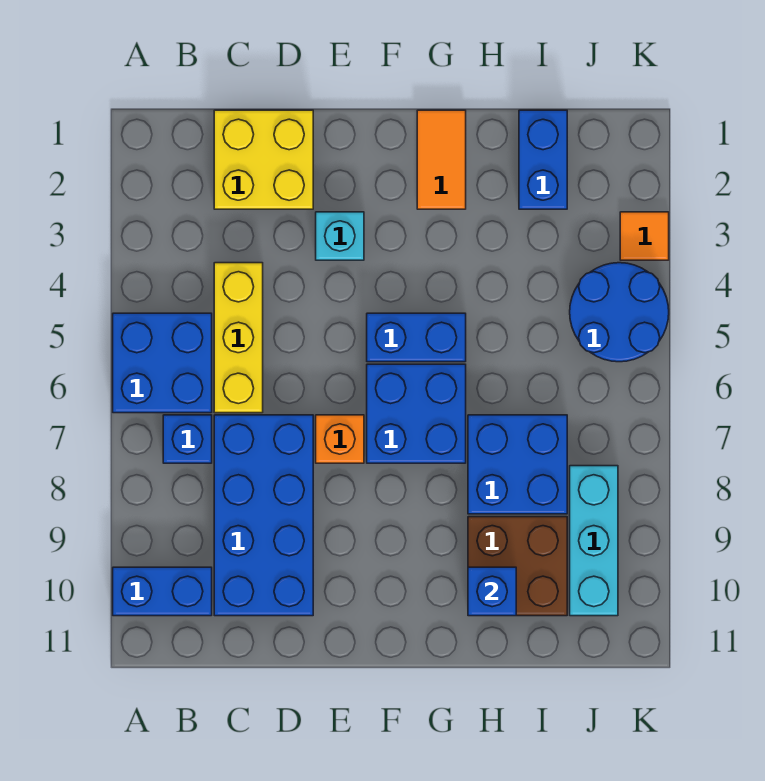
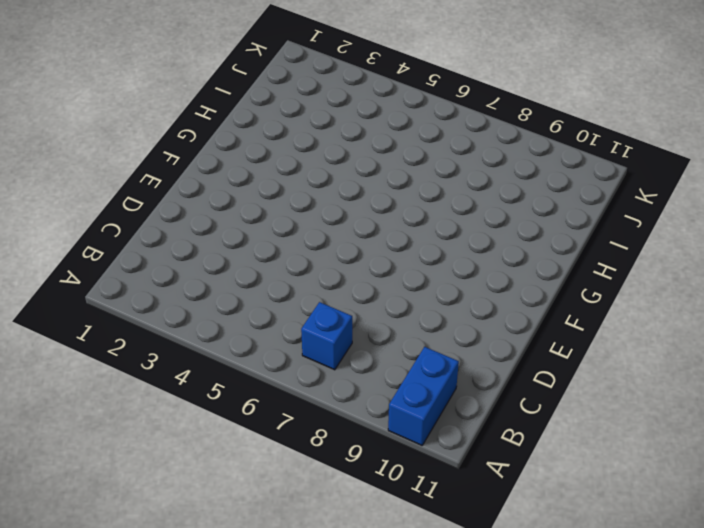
none -> blue brick A5:B6 level 1
none -> yellow brick C1:D2 level 1
none -> yellow brick C4:C6 level 1

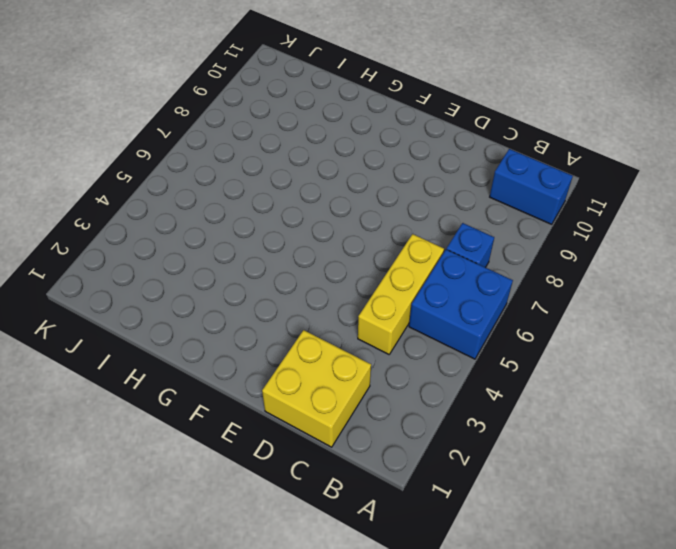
none -> blue brick C7:D10 level 1
none -> cyan brick E3 level 1
none -> orange brick E7 level 1

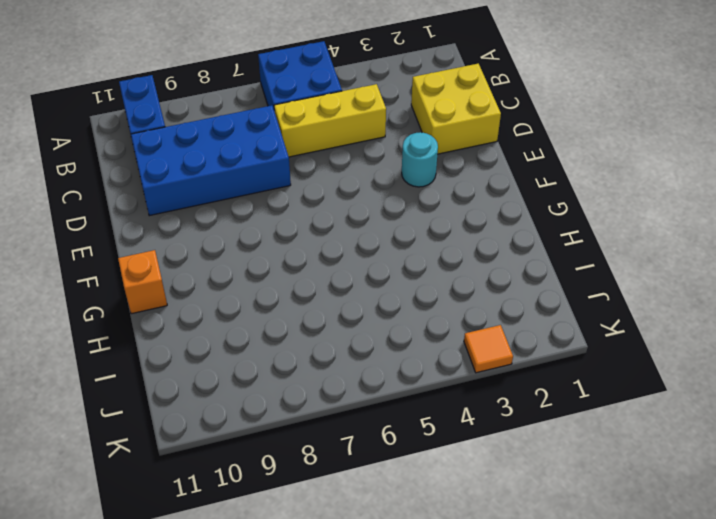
cyan round brick E3 level 1 -> cyan brick E3 level 1
orange brick G11 level 1 -> orange brick E7 level 1
none -> blue brick B7 level 1
none -> blue brick F5:G5 level 1
none -> blue brick F6:G7 level 1

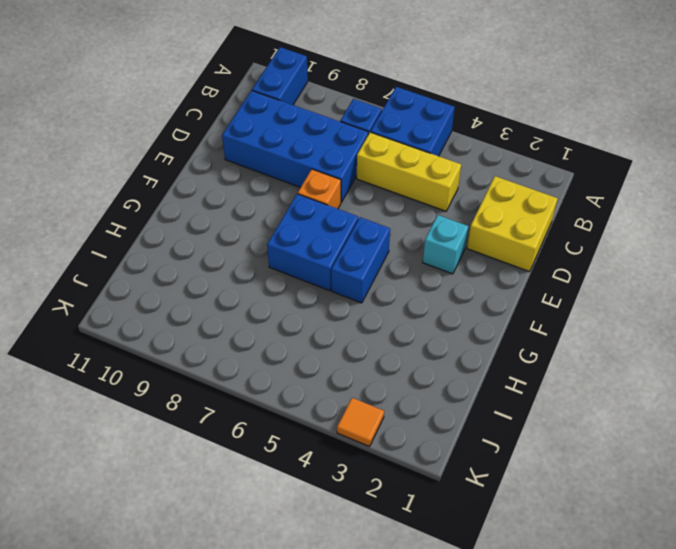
none -> orange tile G1:G2 level 1
none -> blue brick H7:I8 level 1
none -> brown brick H9:I10 level 1

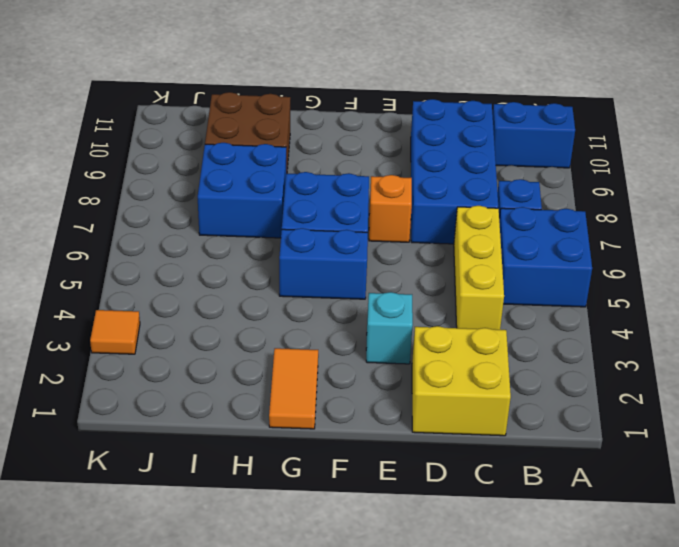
none -> blue brick I1:I2 level 1
none -> blue round brick J4:K5 level 1
none -> cyan brick J8:J10 level 1

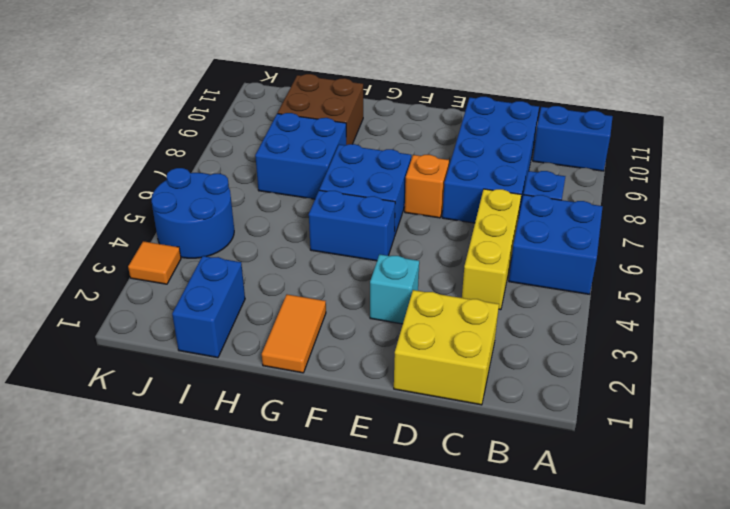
none -> cyan brick J8:J10 level 1
none -> blue brick H10 level 2

